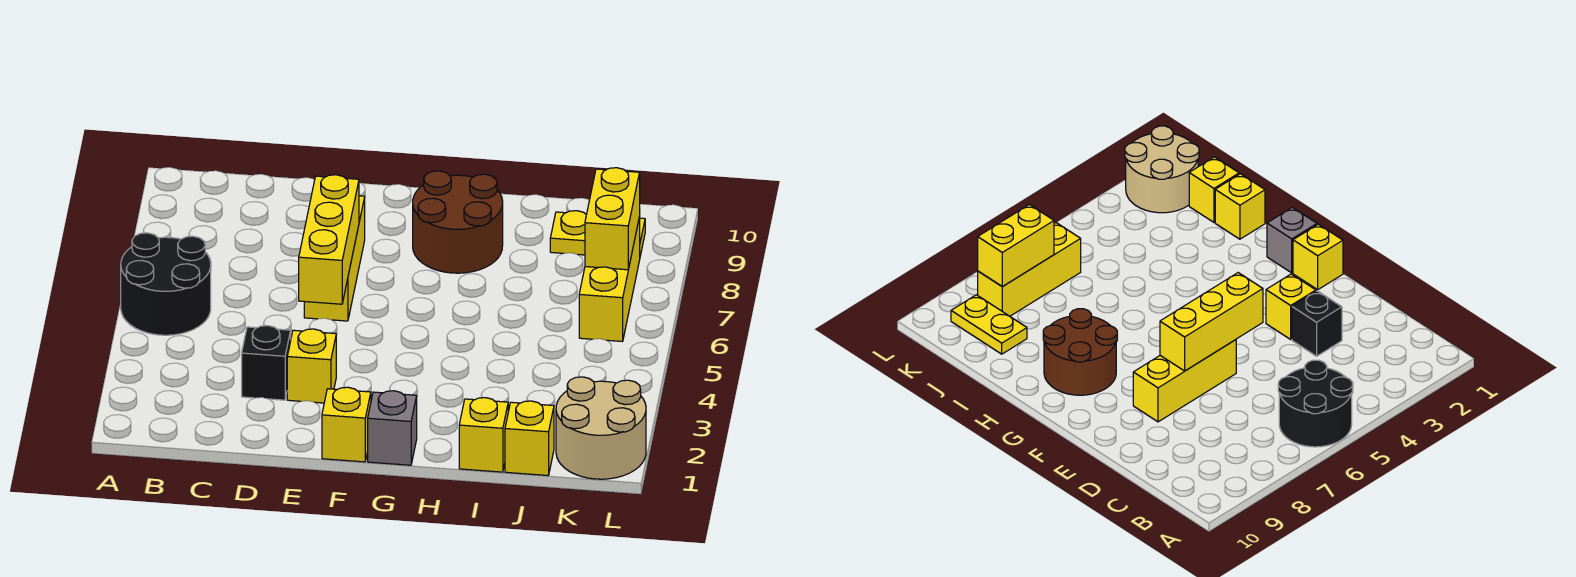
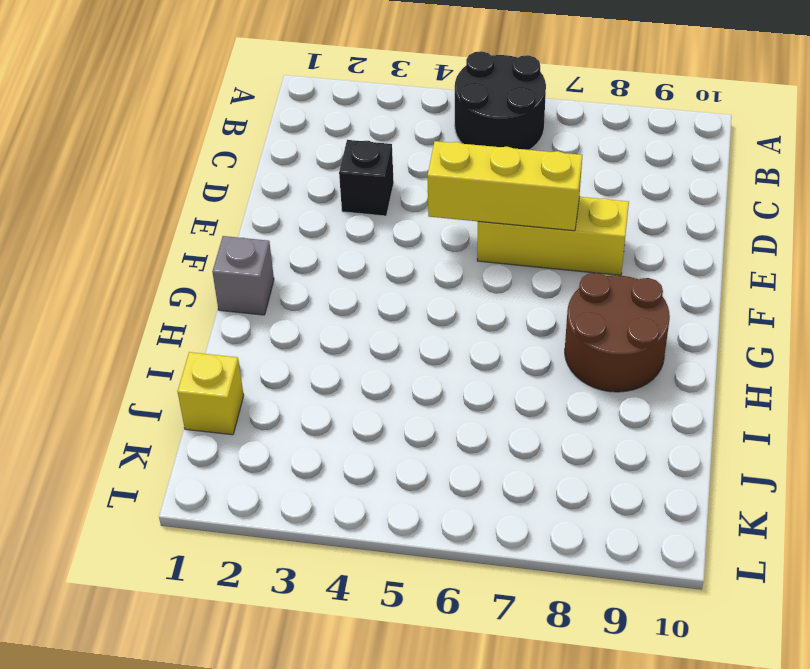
none -> yellow brick E3 level 1
none -> yellow brick F1 level 1
none -> yellow brick I1 level 1

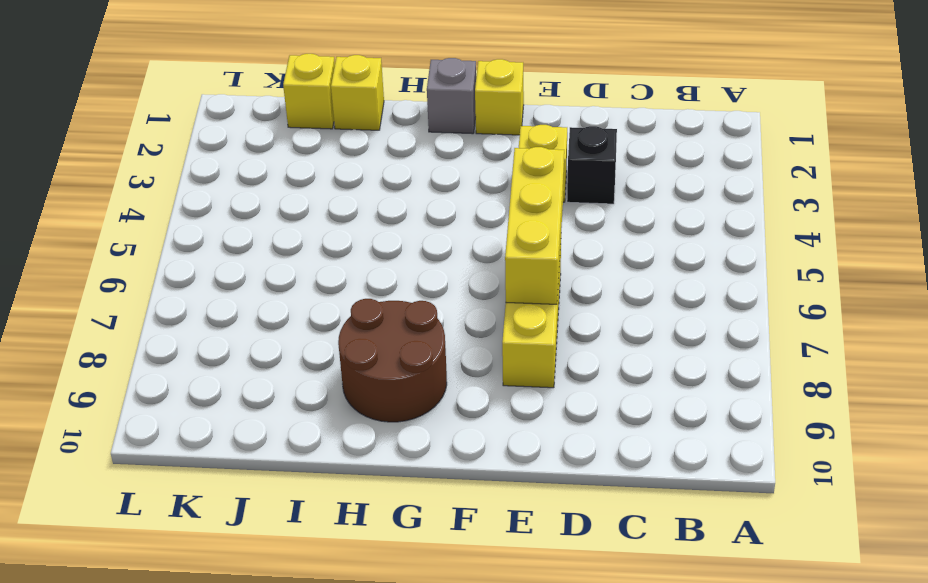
none -> black round brick A5:B6 level 1
none -> yellow plate J9:K9 level 1
none -> tan round brick K1:L2 level 1

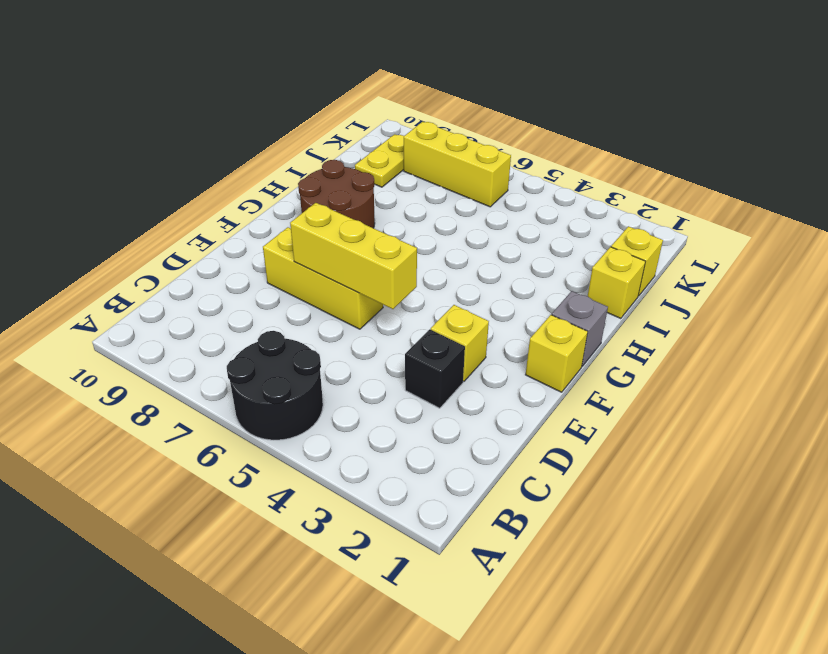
none -> tan round brick K1:L2 level 1
none -> yellow brick K7:K8 level 2

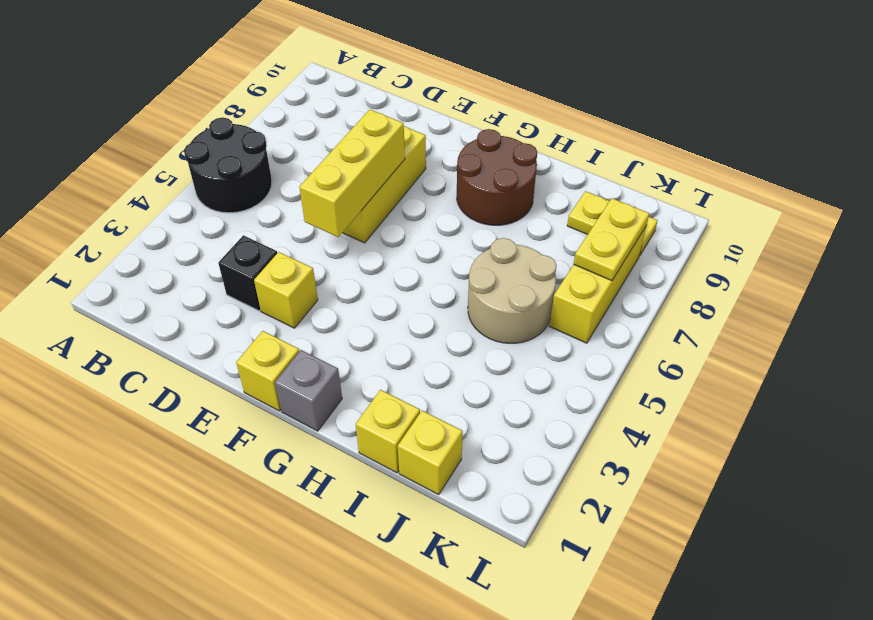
tan round brick I5:J6 level 1 -> tan round brick K1:L2 level 1
yellow plate K7:K8 level 2 -> yellow brick K7:K8 level 2

